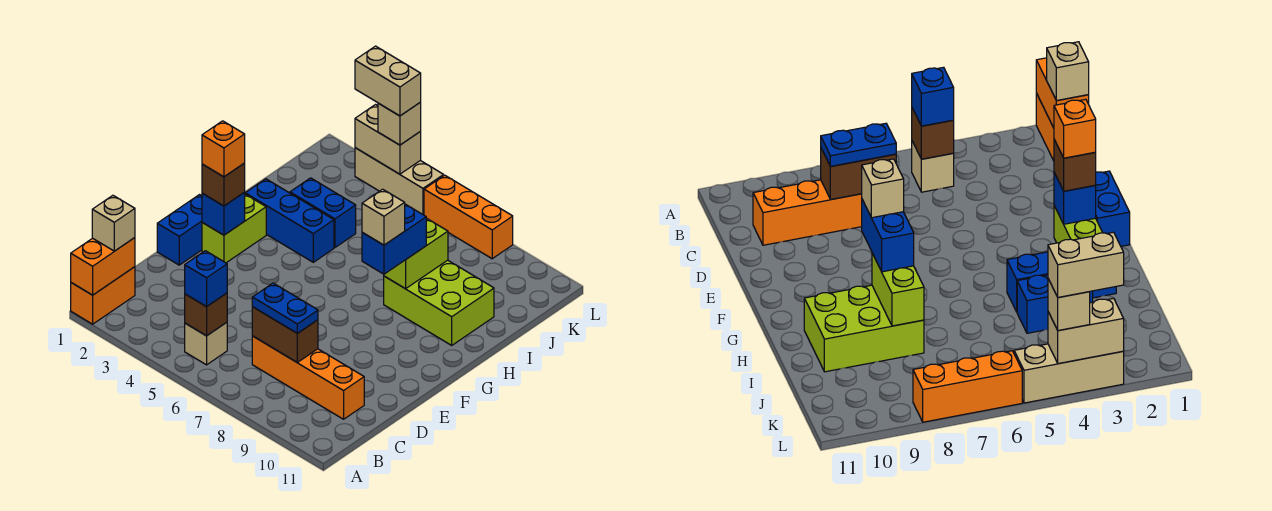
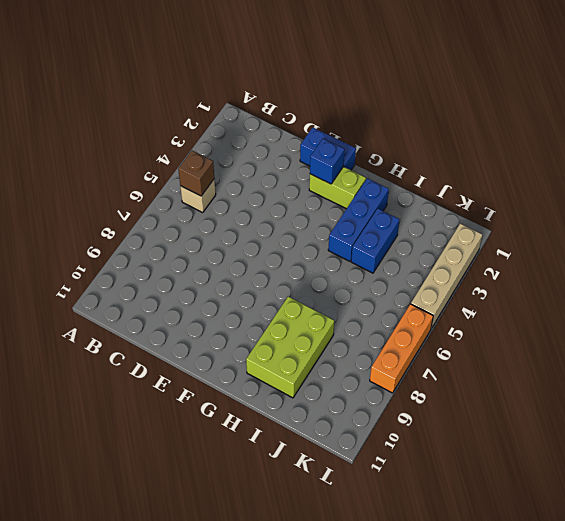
tan brick L2:L5 level 1 -> tan brick L3:L5 level 1
none -> orange brick A1:B1 level 1
none -> orange brick C7:C10 level 1
none -> orange brick A1:B1 level 2

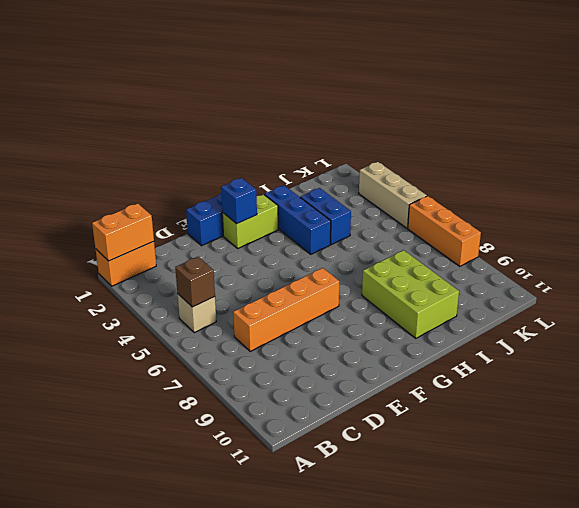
orange brick C7:F7 level 1 -> orange brick C7:C10 level 1
none -> brown brick C7:C8 level 2
none -> lime brick H8:I8 level 2
none -> tan brick L3:L4 level 2

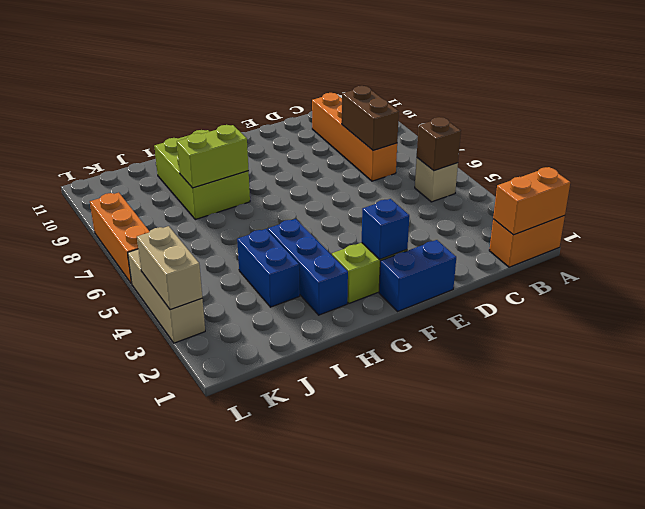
none -> tan brick B1 level 3
none -> blue brick B5 level 3
none -> blue plate C7:C8 level 3

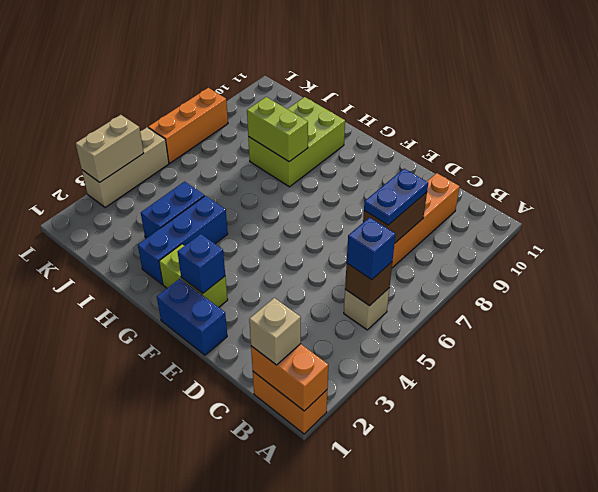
none -> brown brick F2 level 3
none -> blue brick G8:H8 level 3
none -> tan brick L4 level 3

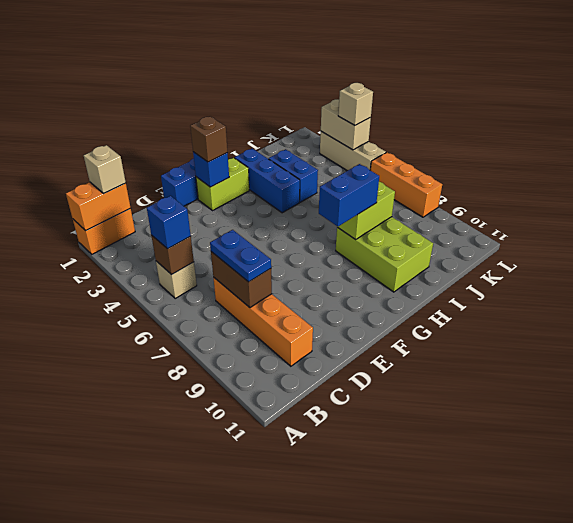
none -> orange brick F2 level 4
none -> tan brick G8 level 4
none -> tan brick L3:L4 level 4

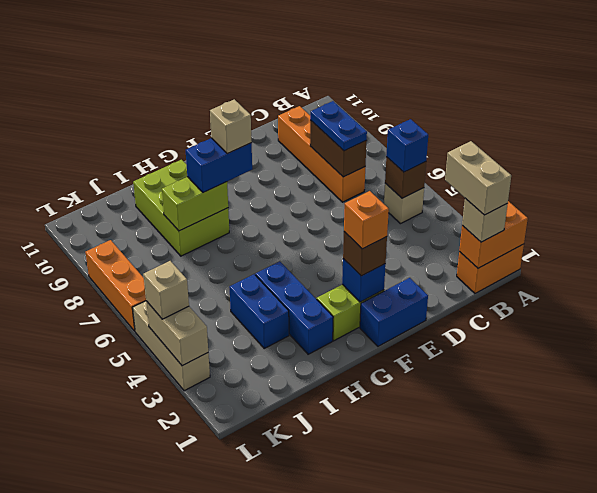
tan brick B1:B2 level 4 -> tan brick L3:L4 level 4

